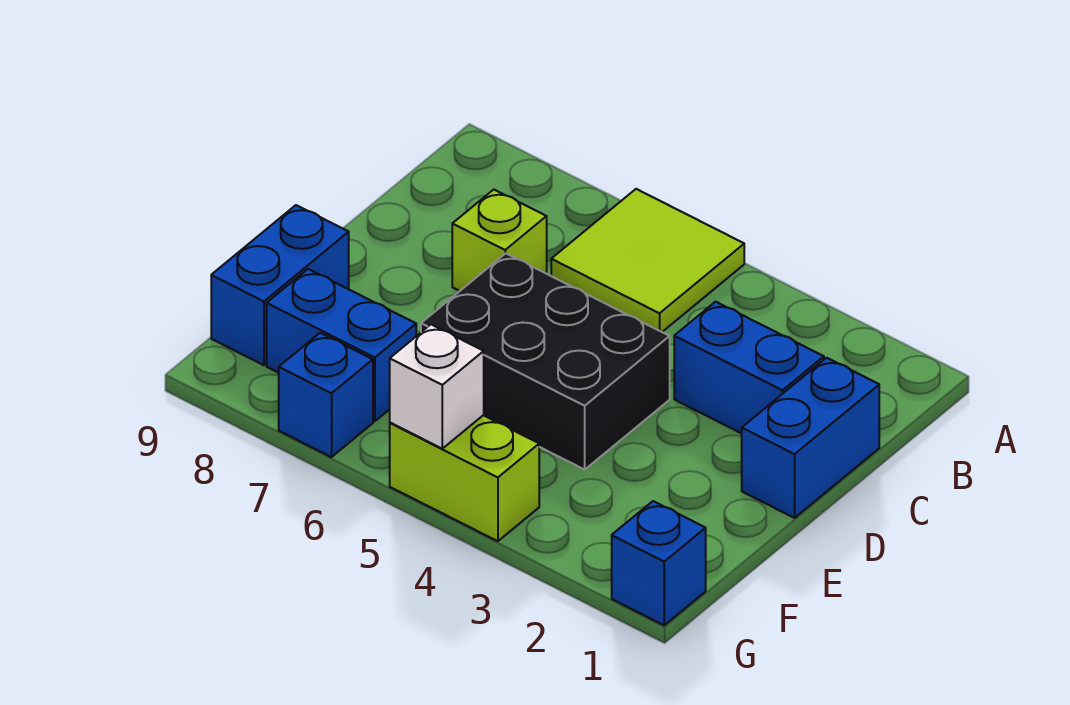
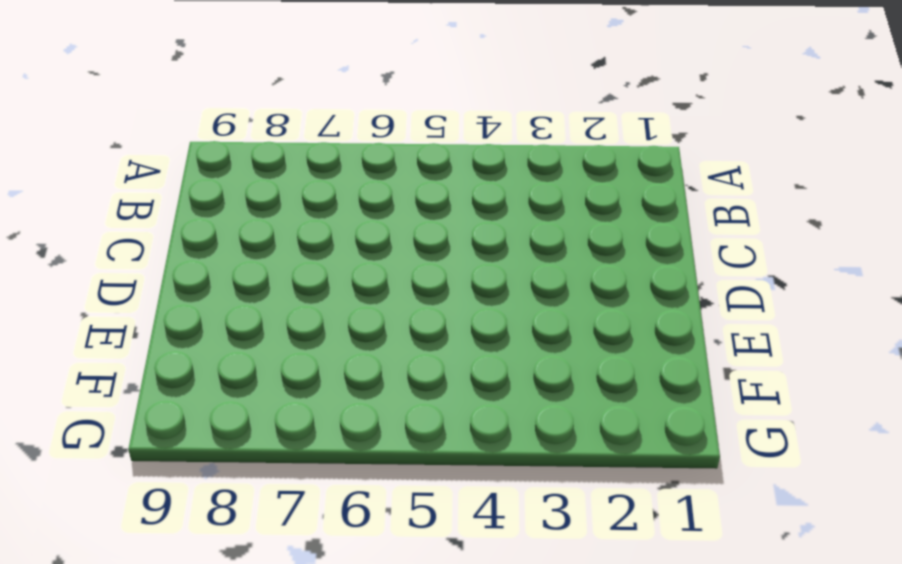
none -> lime tile A5:B6 level 1
none -> blue brick C1:D1 level 1

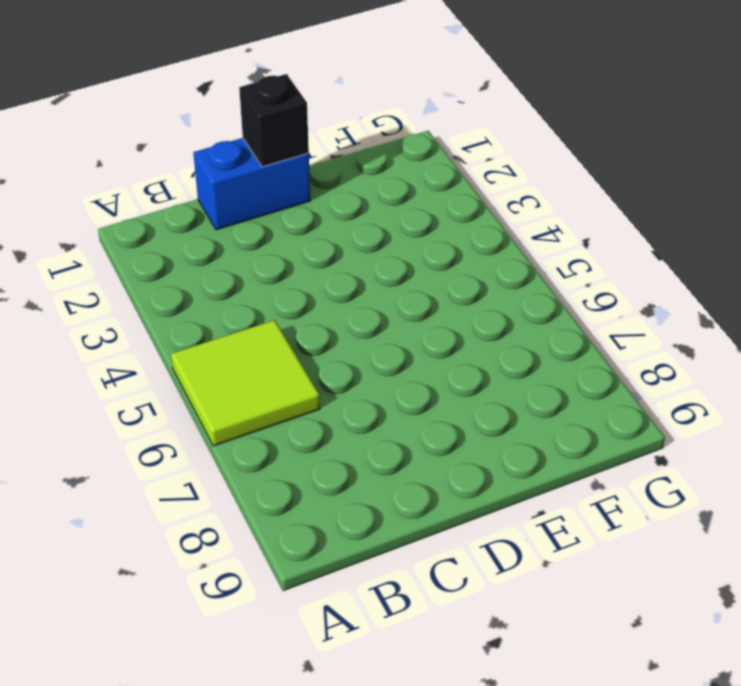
black brick D1 level 2 -> none
none -> blue brick C2:C3 level 1
none -> lime brick C7 level 1

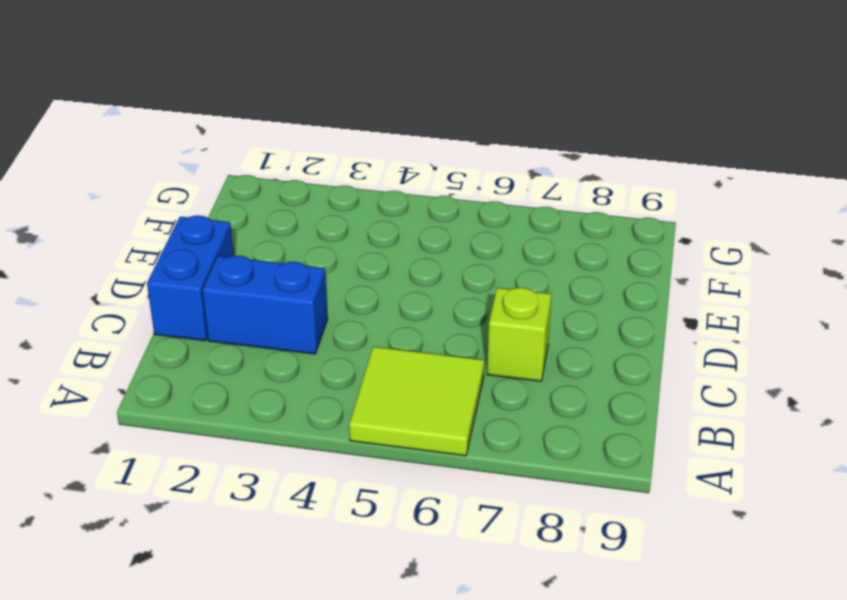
none -> black brick D4:E6 level 1
none -> blue brick E9:F9 level 1

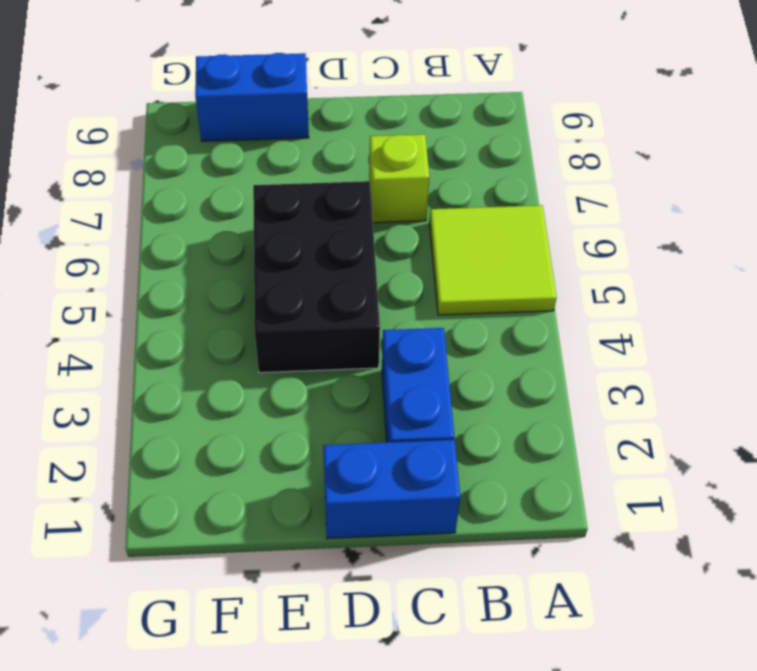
none -> blue brick F7:F8 level 1
none -> blue brick G1 level 1

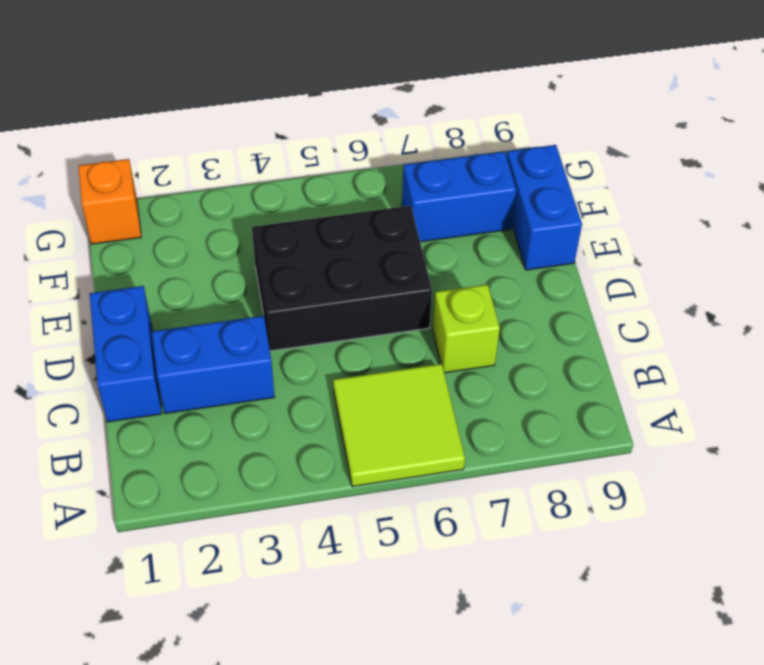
orange brick G1 level 1 -> blue brick G1 level 1
none -> lime brick G4:G5 level 1
none -> blue brick G7 level 1

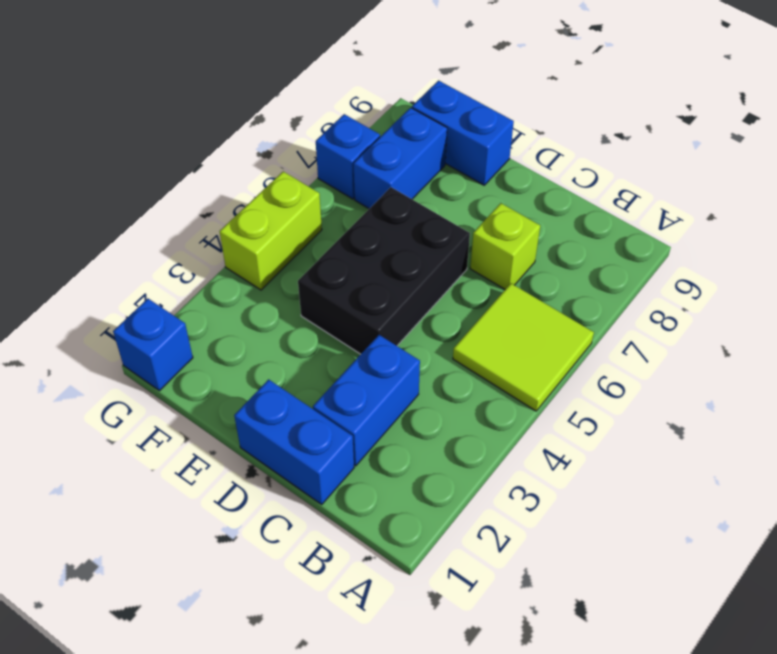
none -> white brick G5 level 2

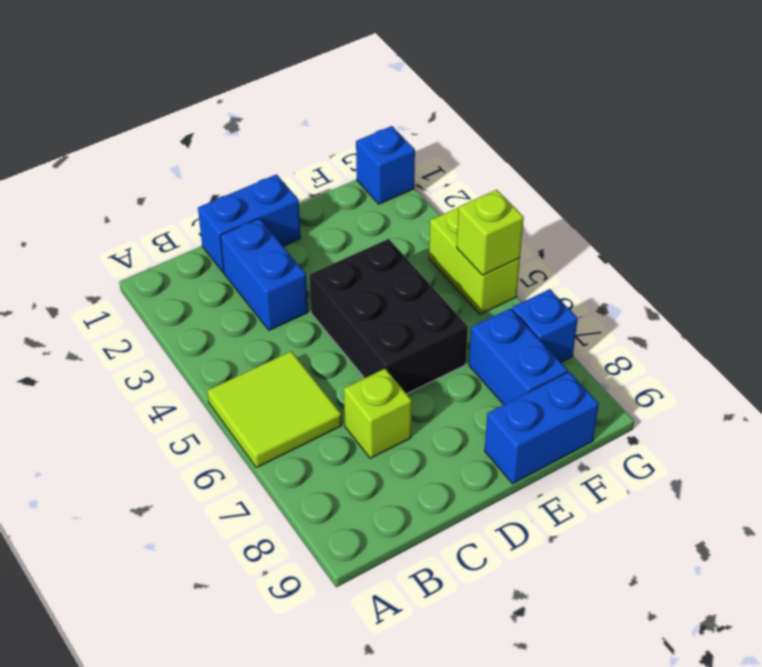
lime brick G5 level 2 -> white brick G5 level 2

